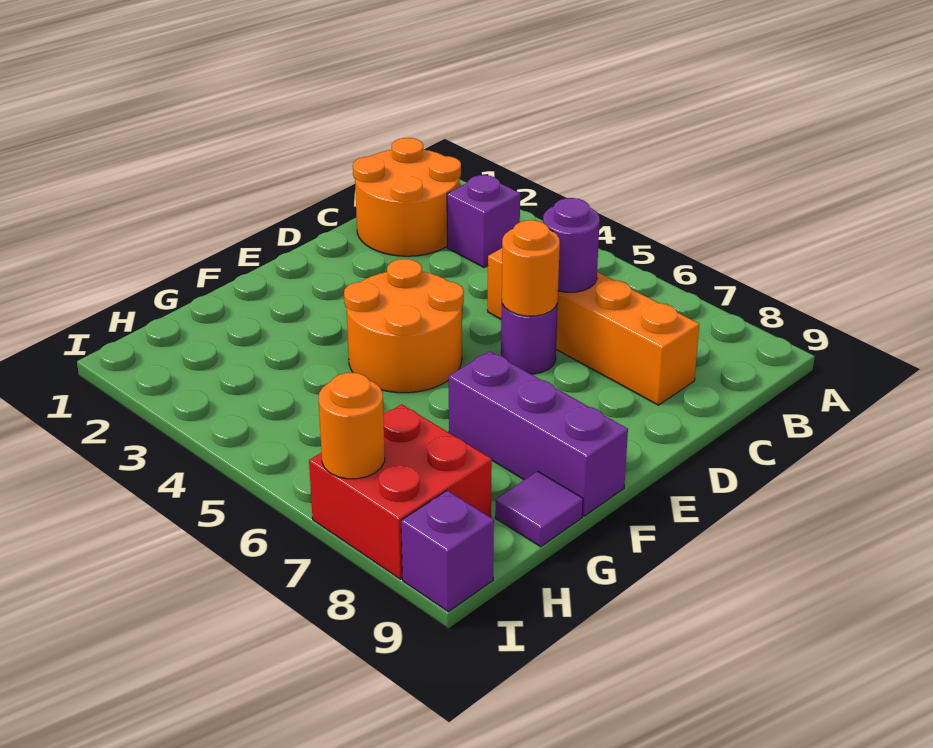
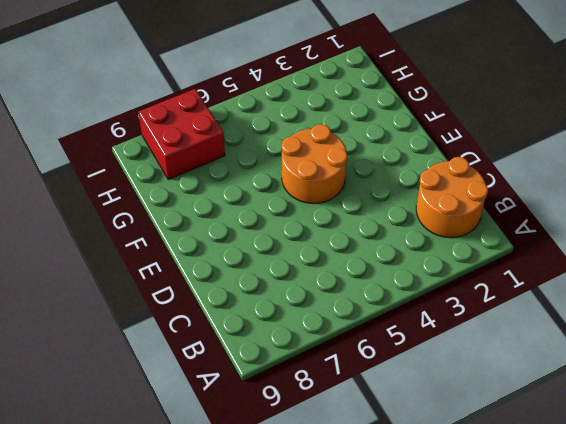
none -> purple brick B3 level 1
none -> orange brick C5:C8 level 1
none -> purple round brick D6 level 1

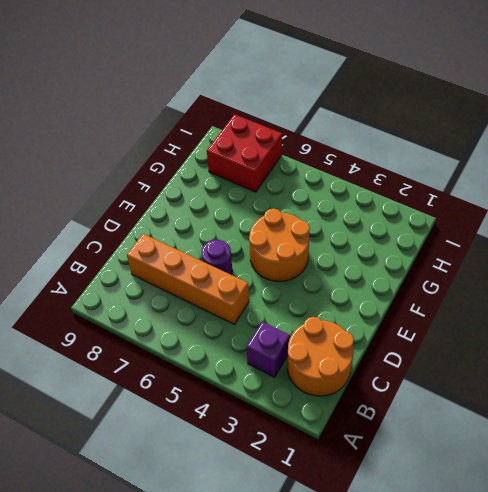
none -> purple brick F7:F9 level 1
none -> purple tile G9 level 1
none -> purple brick I9 level 1

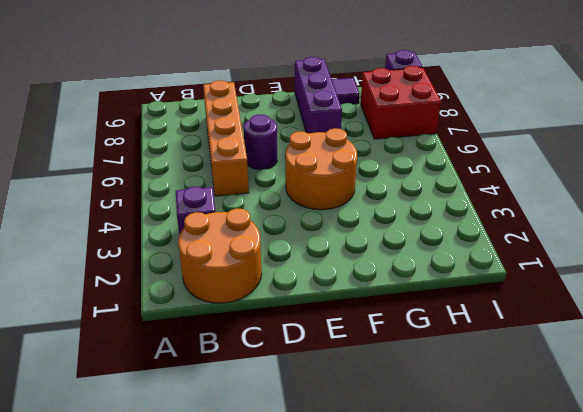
none -> purple round brick C6 level 2
none -> orange round brick D6 level 2
none -> orange round brick I7 level 2

